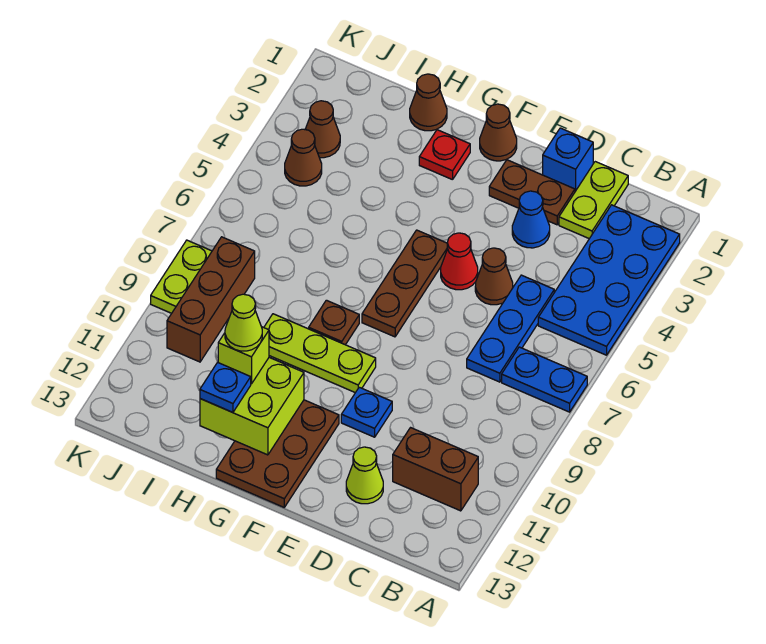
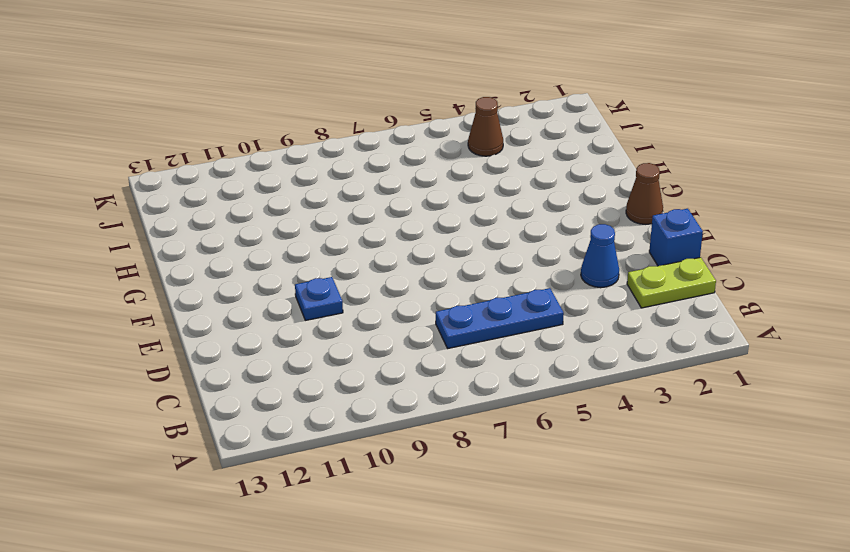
none -> blue plate A2:B5 level 1
none -> blue plate A7:B7 level 1
none -> brown brick B11:C11 level 1

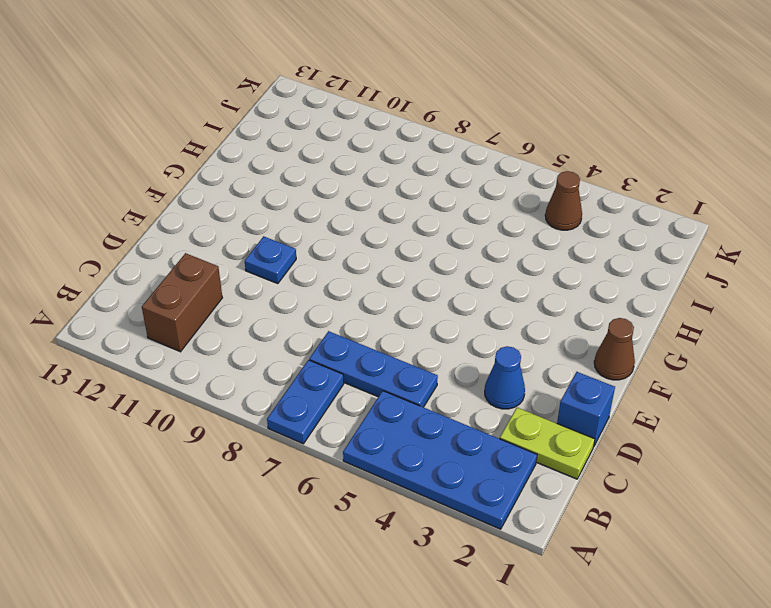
none -> brown plate D2:E2 level 1
none -> brown cone D5 level 1
none -> lime cone D12 level 1

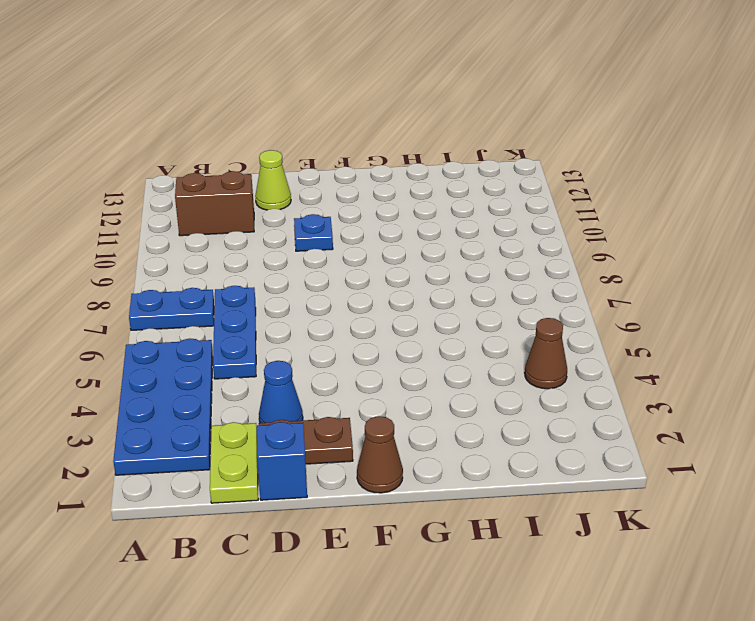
none -> brown cone D5 level 1
none -> red cone E5 level 1
none -> brown plate F5:F7 level 1

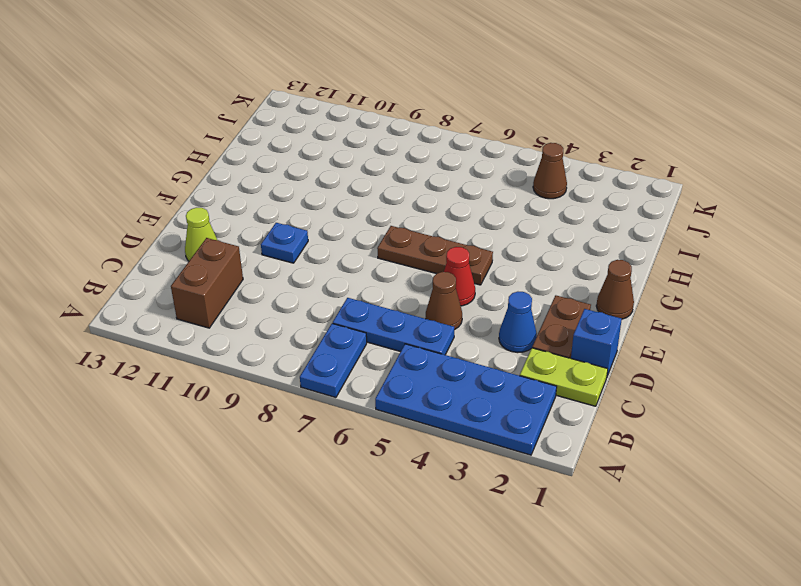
none -> lime plate F9:H9 level 1
none -> brown plate F11:G13 level 1
none -> red plate G2 level 1

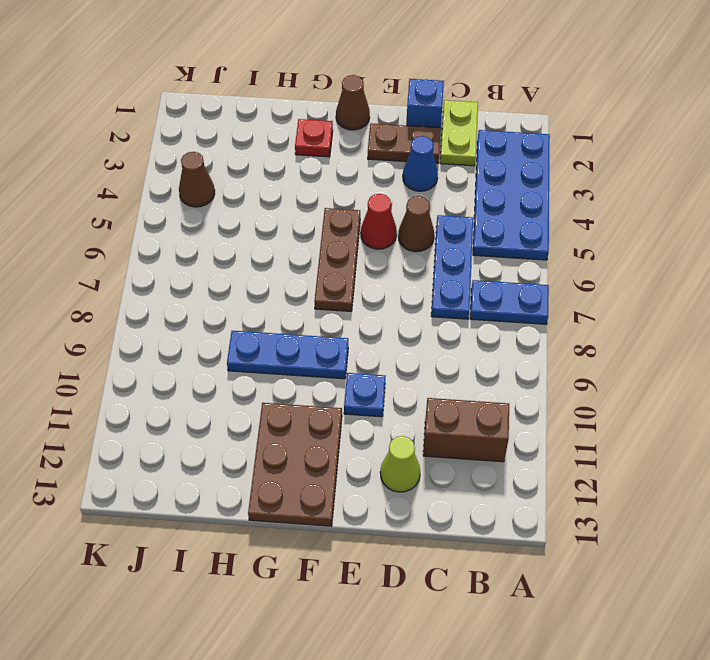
blue plate F9:H9 level 1 -> lime plate F9:H9 level 1
none -> brown plate G8 level 1
none -> brown cone H1 level 1
none -> brown cone J3 level 1

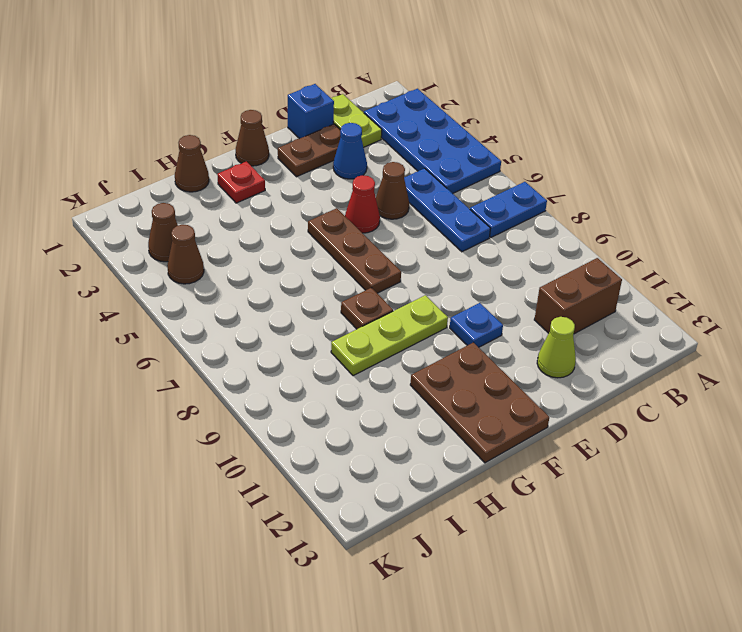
none -> brown brick J8:J10 level 1
none -> lime plate K8:K9 level 1
none -> lime brick G11:H12 level 2

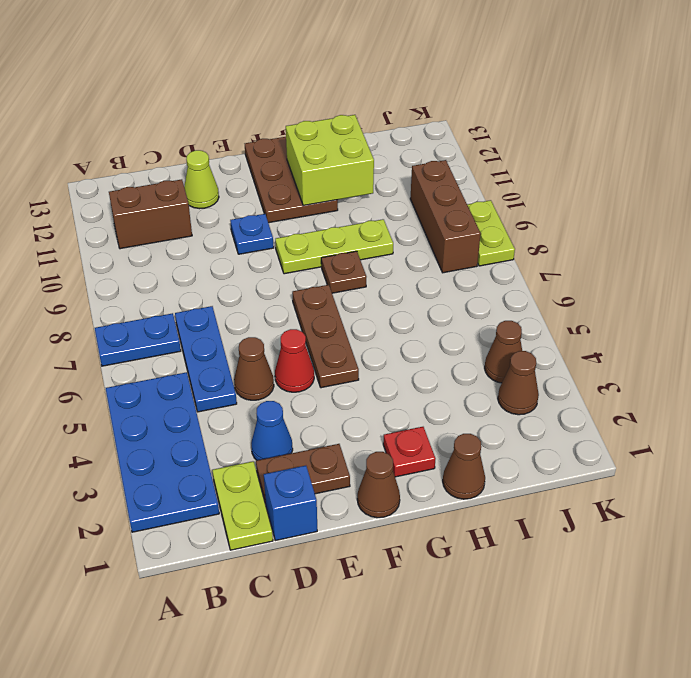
none -> lime brick H11 level 3
none -> blue plate H12 level 3
none -> lime cone H11 level 4

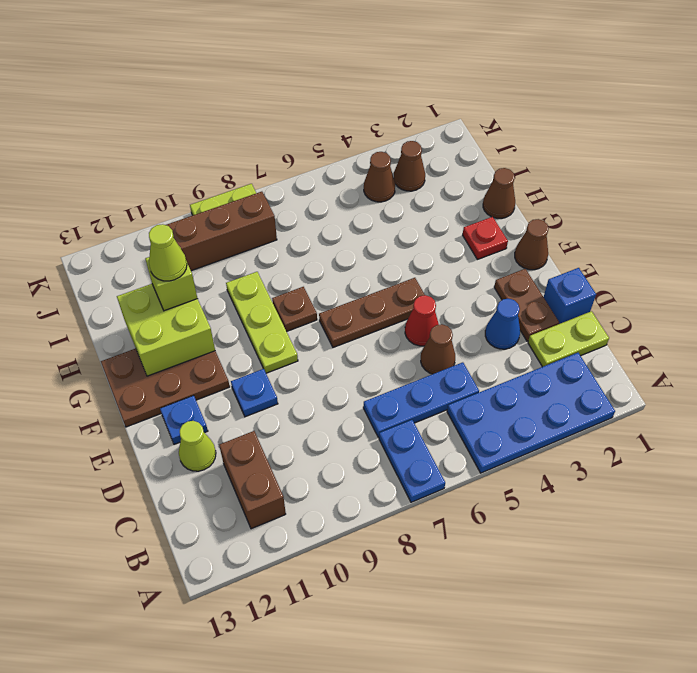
blue plate E12 level 1 -> blue plate H12 level 3

